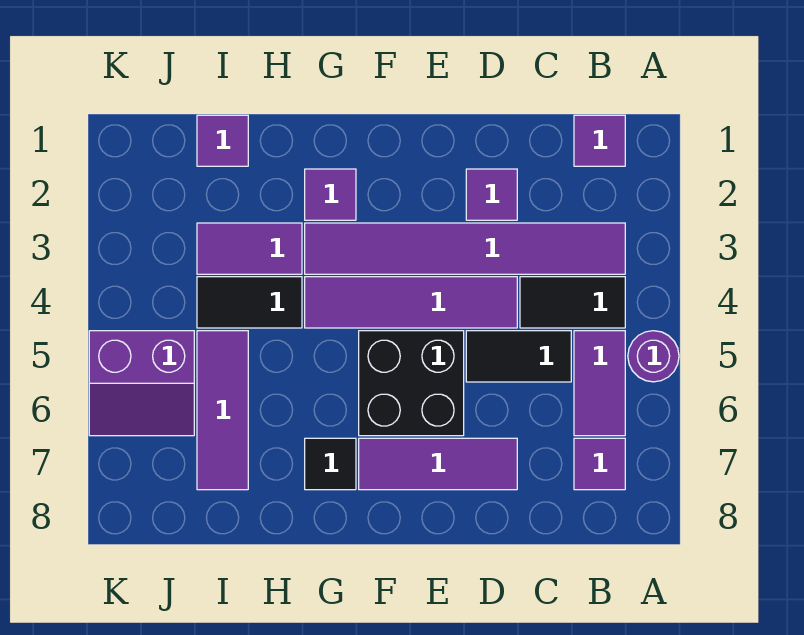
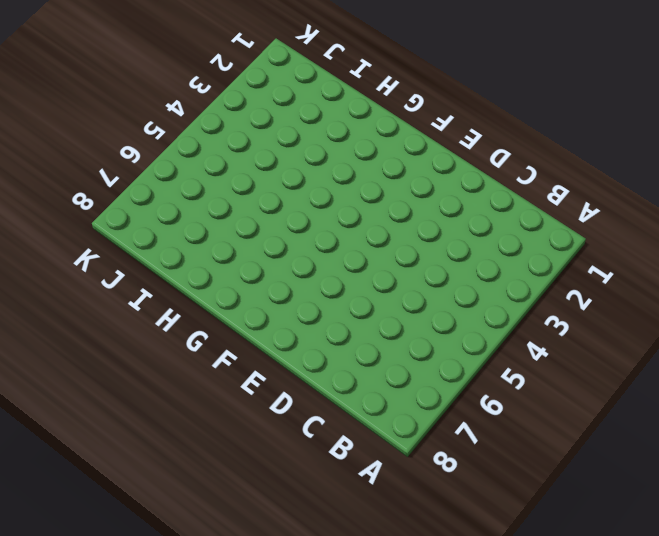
none -> purple round brick A5 level 1
none -> purple tile B1 level 1
none -> purple tile B3:G3 level 1

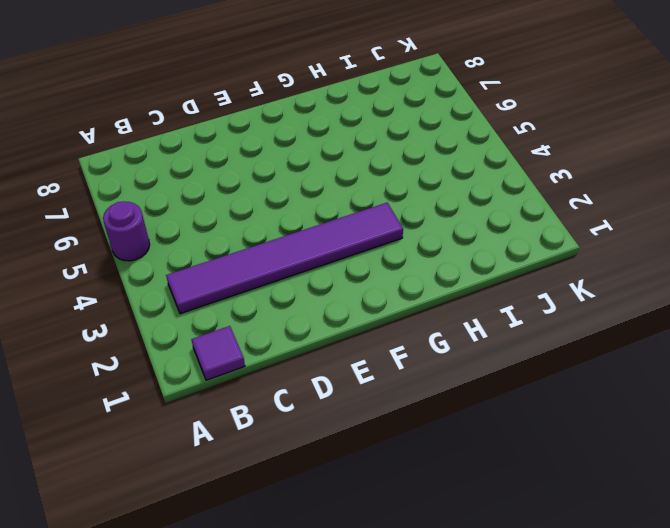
none -> black tile B4:C4 level 1
none -> purple tile B5:B6 level 1
none -> purple tile B7 level 1

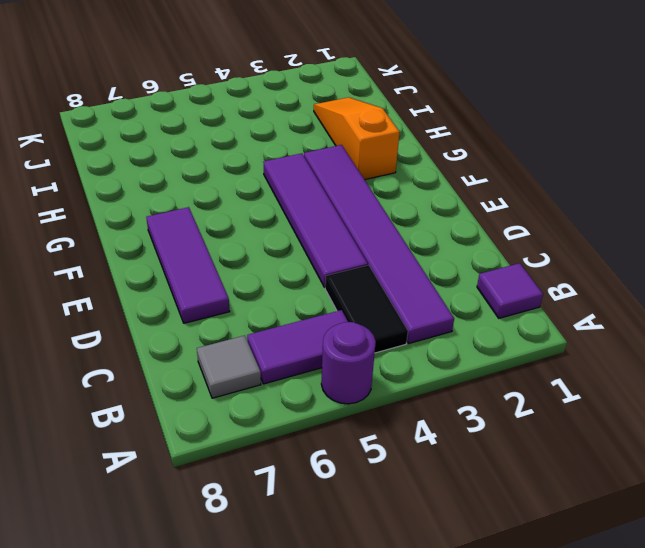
grey tile B7 level 1 -> purple tile B7 level 1
orange slope G2:I2 level 1 top G -> purple tile G2 level 1
none -> black tile C5:D5 level 1
none -> purple tile D2 level 1
none -> black brick E5:F6 level 1

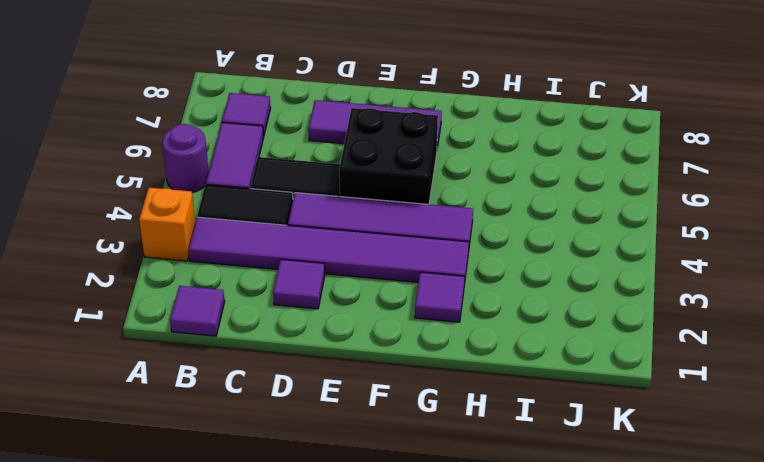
orange brick A3 level 1 -> none
none -> black tile G7 level 1
none -> purple tile H3:I3 level 1
none -> black tile H4:I4 level 1

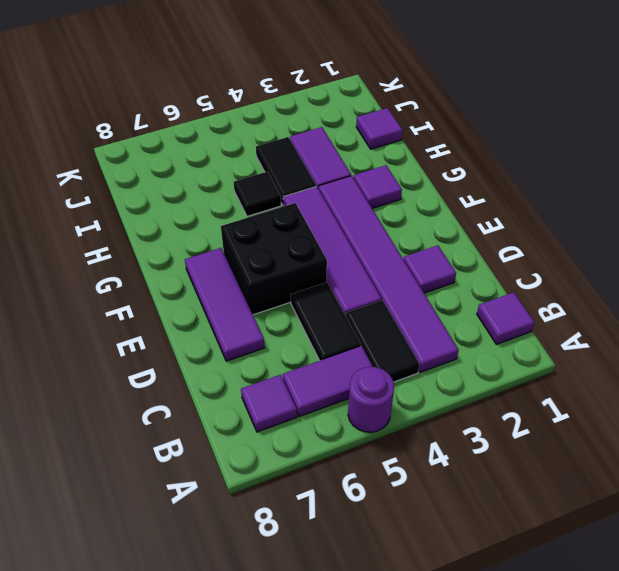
black tile H5 level 1 -> black tile G7 level 1
none -> purple tile I5:I7 level 1
none -> purple slope J5:K6 level 1 top 5

